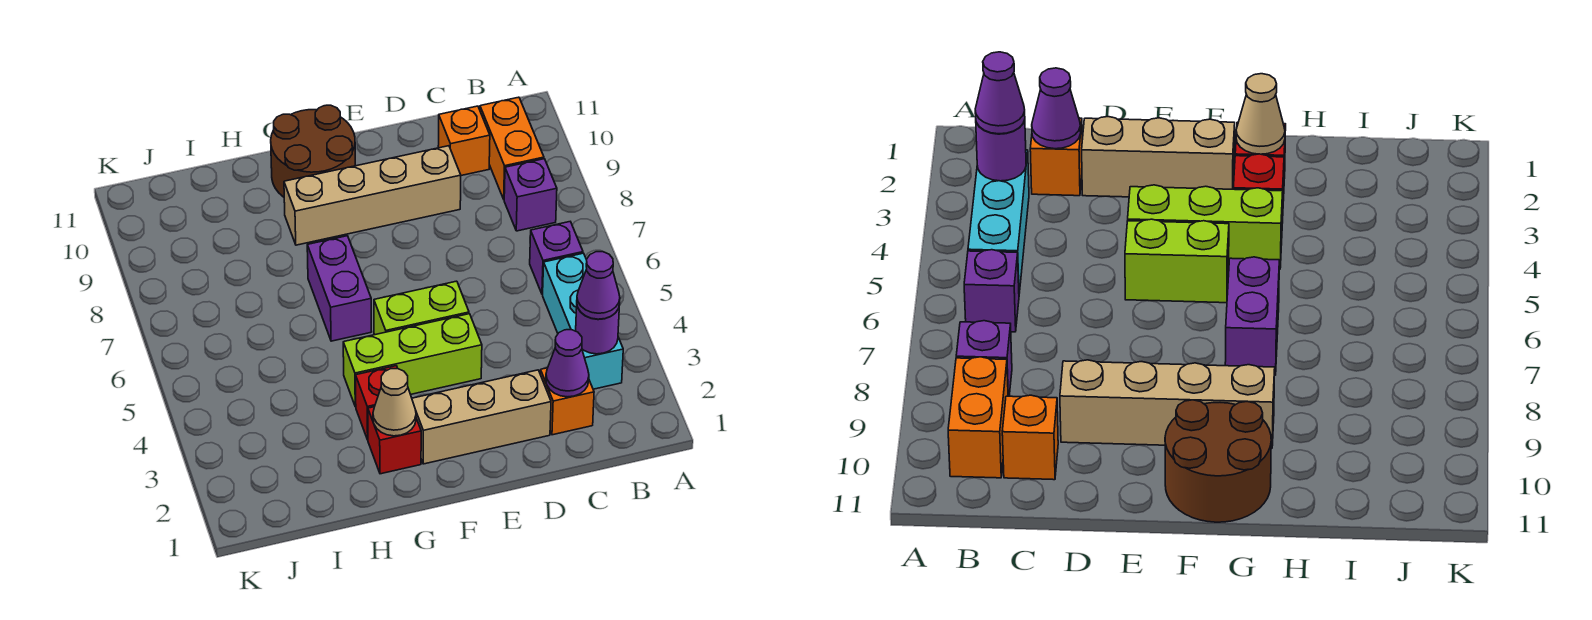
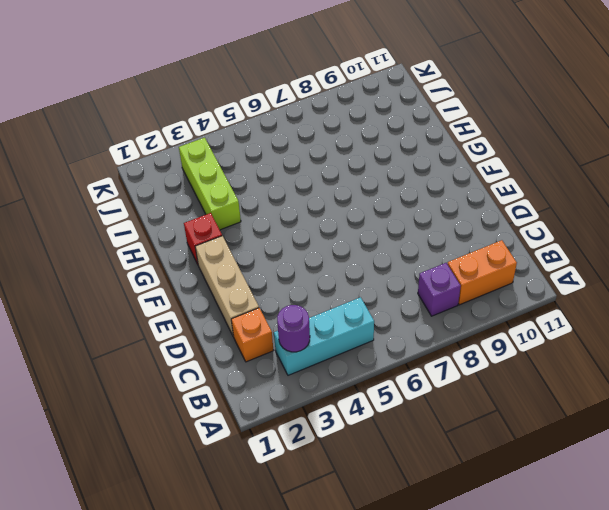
lime brick H3:J3 level 1 -> lime brick E4:G4 level 1
none -> purple brick B6 level 1
none -> orange brick C10 level 1
none -> tan brick D9:G9 level 1

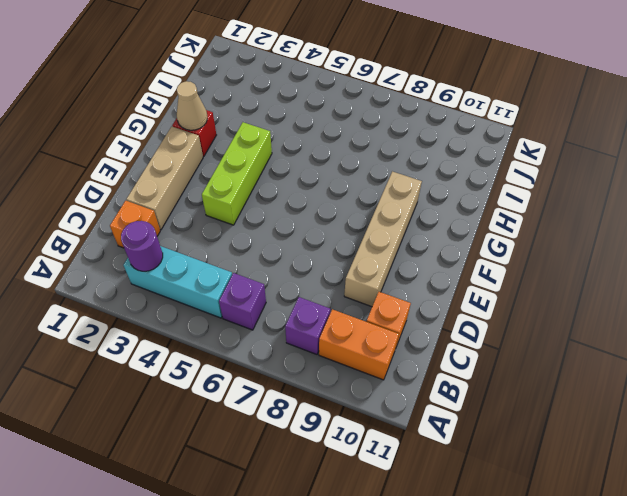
none -> lime brick E5:F5 level 1
none -> brown round brick F10:G11 level 1
none -> red brick G3 level 1

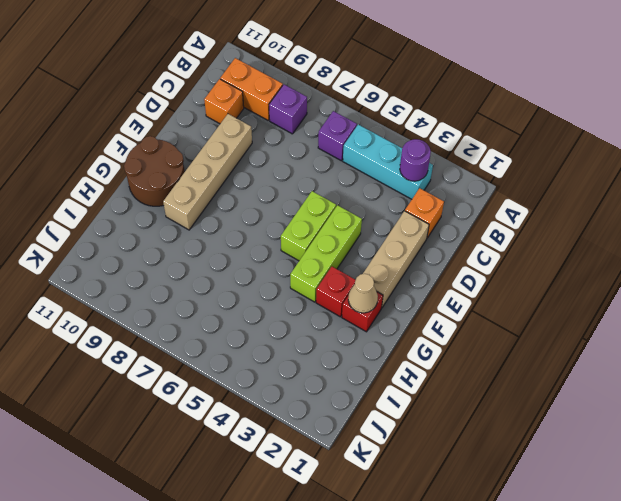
none -> purple brick G6:G7 level 1
none -> purple cone C2 level 2
none -> purple cone B3 level 3

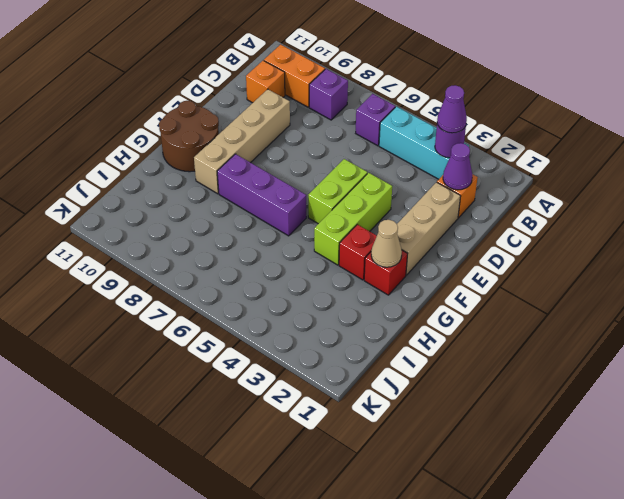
purple brick G6:G8 level 1 -> purple brick G6:G7 level 1

